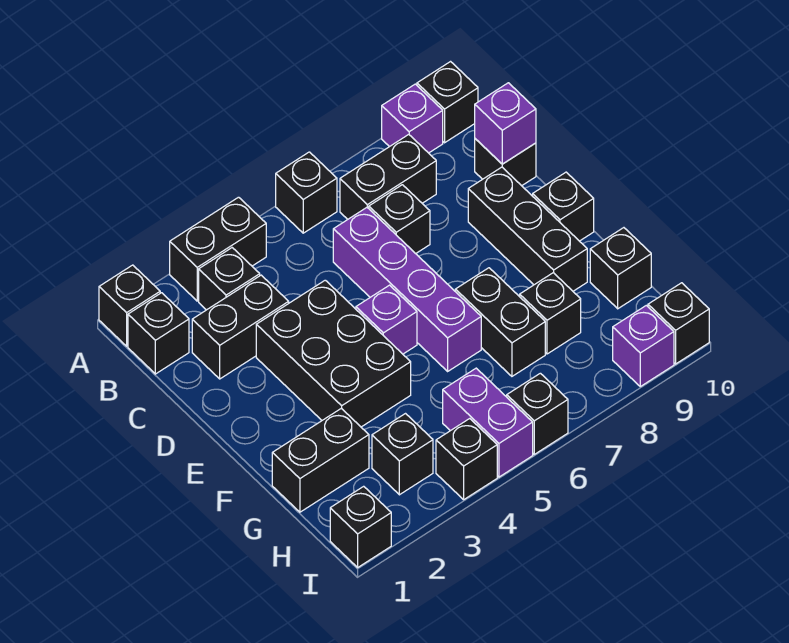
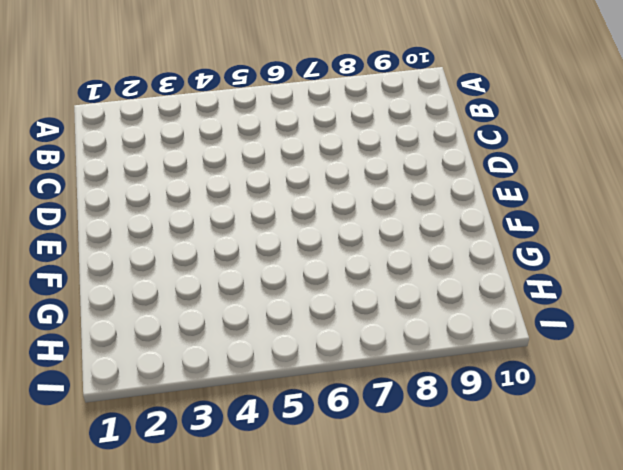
none -> black brick A1 level 1
none -> black brick A3:A4 level 1
none -> black brick A6 level 1

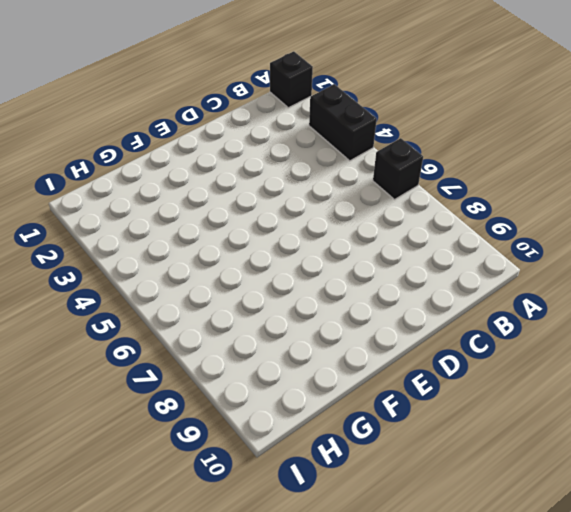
none -> purple brick A9 level 1
none -> black brick A10 level 1
none -> black brick B1 level 1

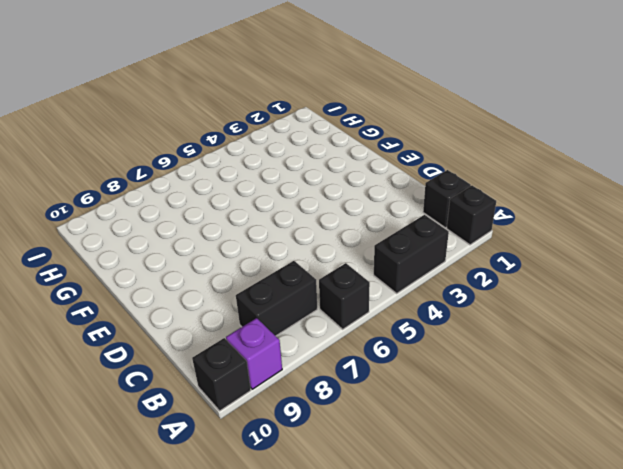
none -> black brick B3 level 1
none -> black brick C2:C3 level 1
none -> purple brick C6:F6 level 1

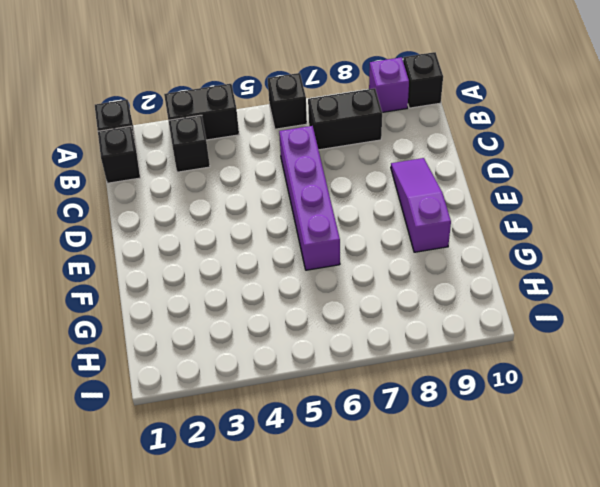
purple slope D9:F9 level 1 top F -> black brick D9:F9 level 1
none -> black brick C2:C3 level 1
none -> black brick C7 level 1
none -> black brick C10 level 1

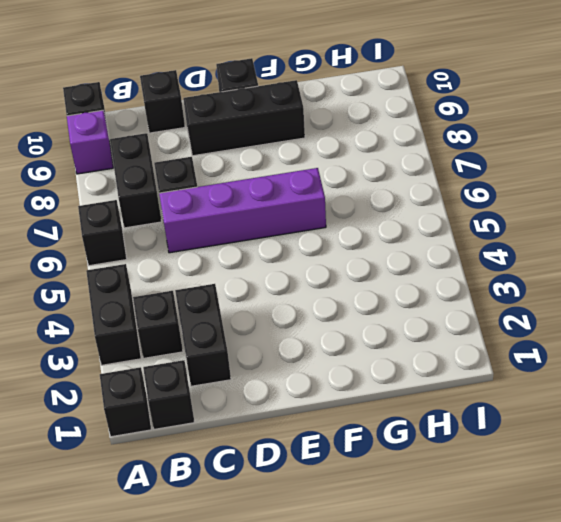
none -> black brick D3:F4 level 1
none -> purple brick E5 level 1
none -> black brick F7:G7 level 1

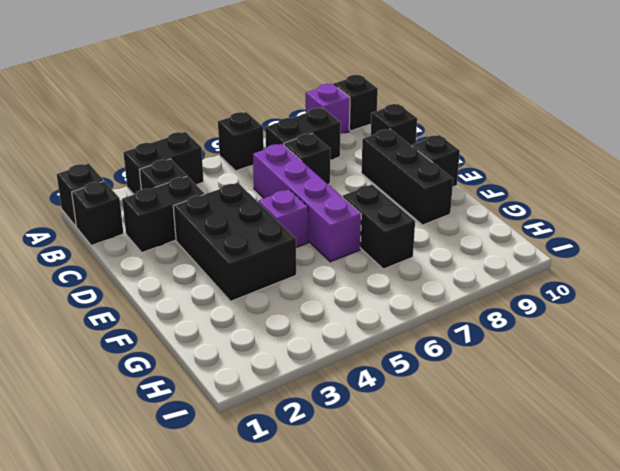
none -> black brick G1:G2 level 1
none -> black brick G8 level 1
none -> black brick G10 level 1

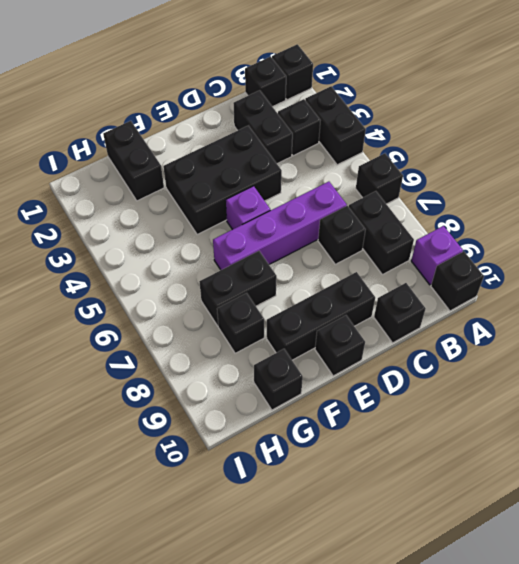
none -> black brick H3 level 1
none -> purple brick H5:I5 level 1
none -> black brick I1 level 1

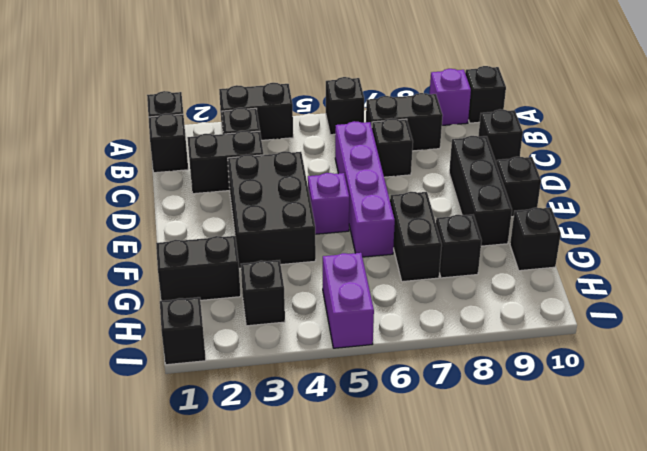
none -> black brick I4 level 1
none -> black brick I6 level 1
none -> purple brick I9 level 1

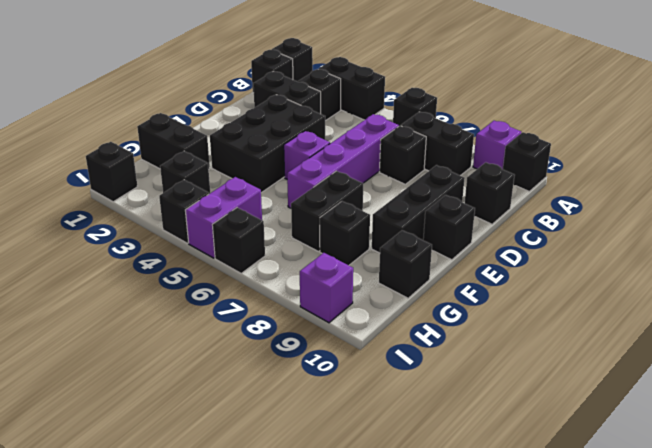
none -> black brick I10 level 1
none -> purple brick C10 level 2

